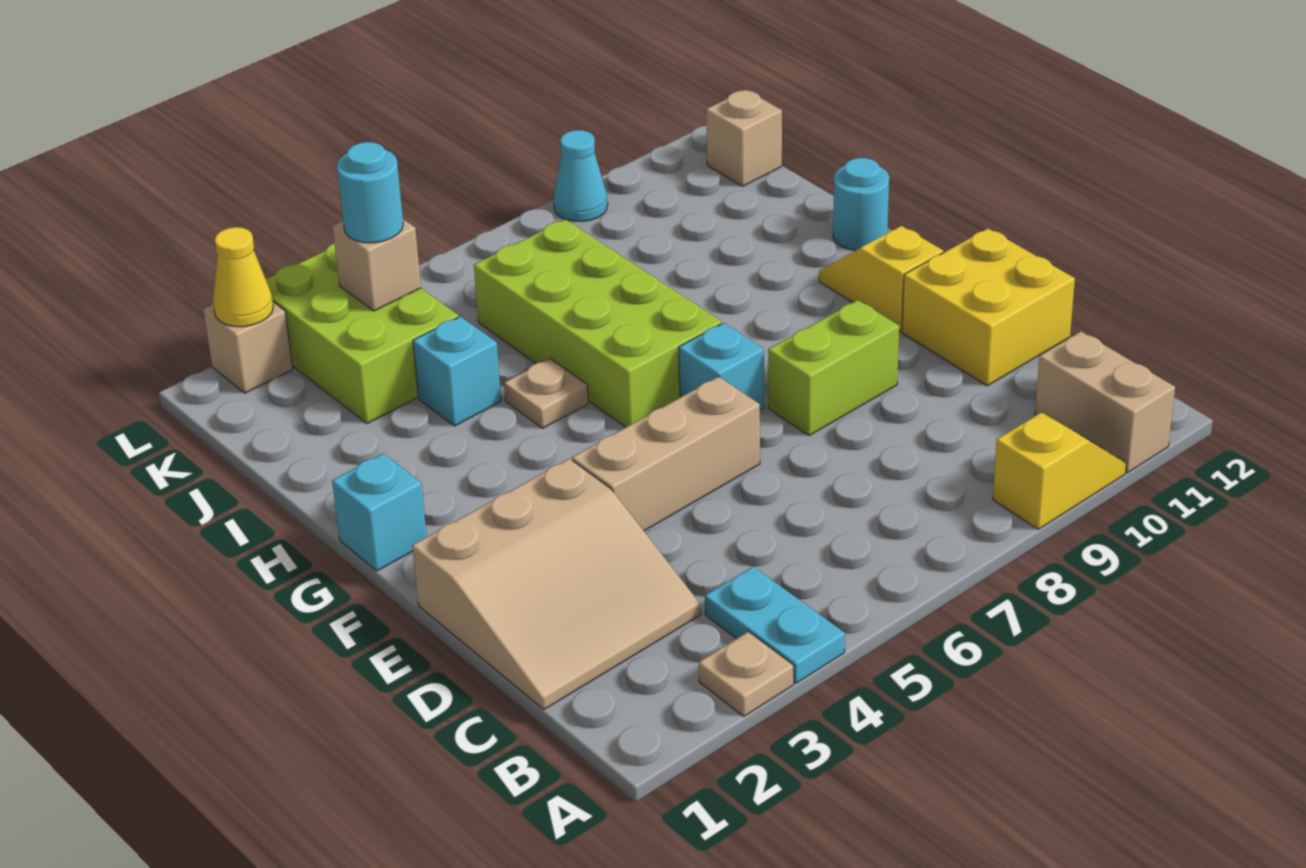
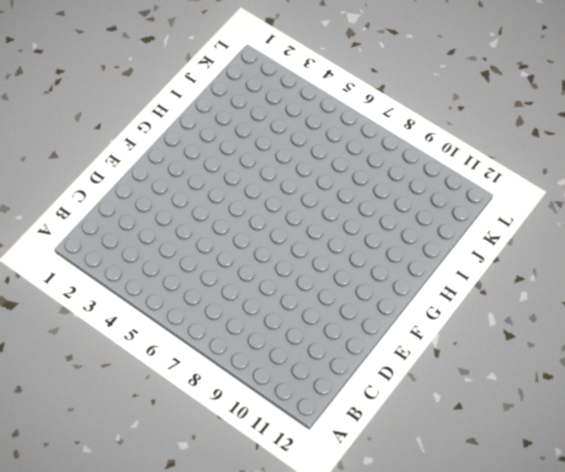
none -> tan plate A3 level 1
none -> cyan plate A4:B4 level 1
none -> yellow slope A9:A10 level 1 top 9

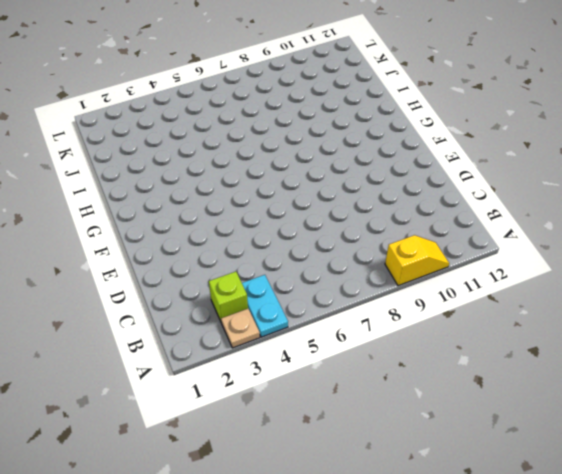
lime brick B3 level 1 -> none
none -> tan brick A11:B11 level 1
none -> tan slope C1:E3 level 1 top E
none -> yellow brick D11:E12 level 1

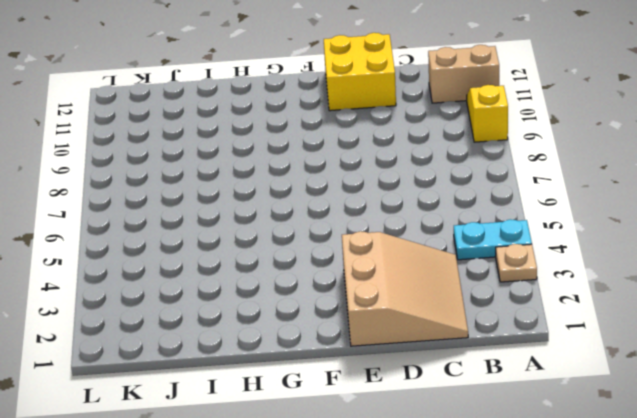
none -> tan brick E4:E6 level 1
none -> lime brick E8:E9 level 1
none -> cyan brick F7 level 1

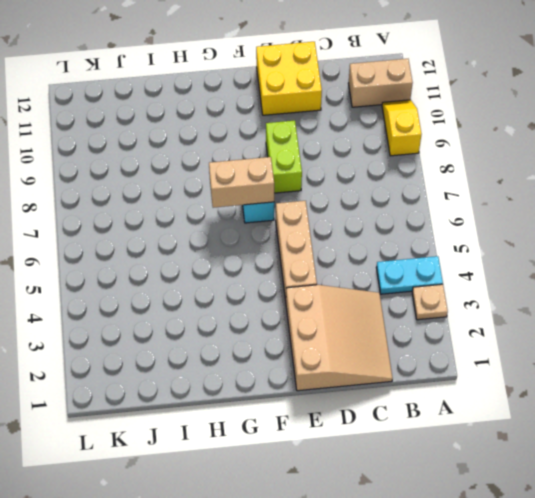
tan brick F7:G7 level 2 -> none
none -> yellow slope F11:G11 level 1 top F
none -> cyan brick G1 level 1
none -> lime brick G6:J7 level 1

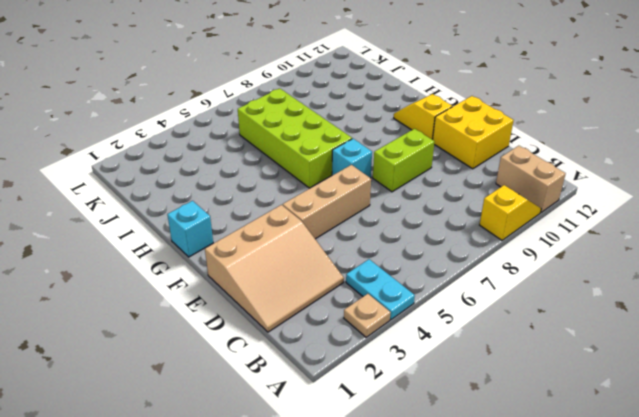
none -> tan plate H5 level 1
none -> cyan round brick H12 level 1
none -> cyan brick I4 level 1

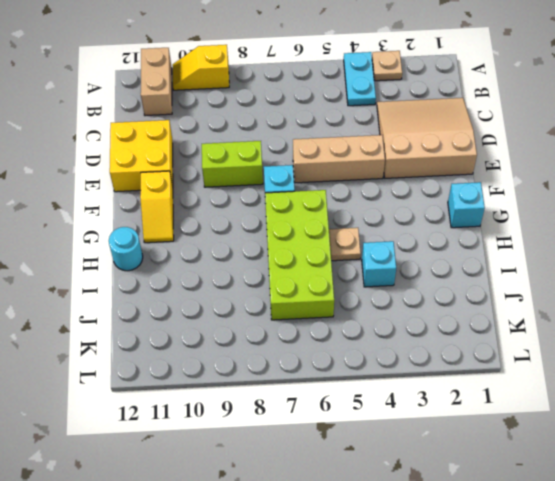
none -> lime brick J3:L4 level 1
none -> tan brick K12 level 1
none -> tan brick L2 level 1

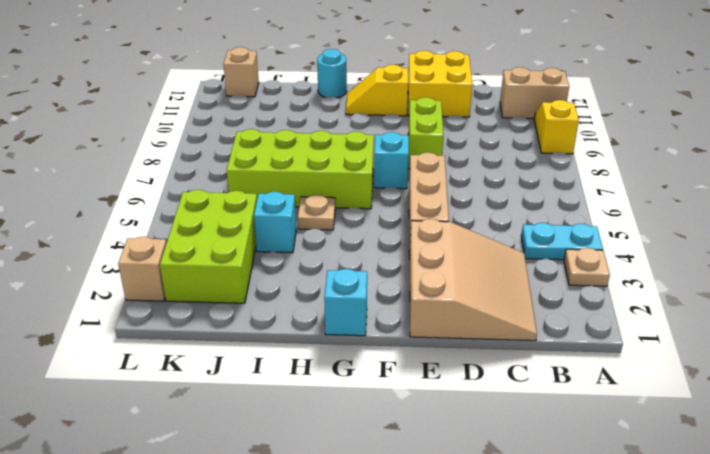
lime brick J2:K4 level 1 -> lime brick J3:L4 level 1
none -> cyan cone L9 level 1
none -> tan brick K4 level 2
none -> yellow cone L2 level 2

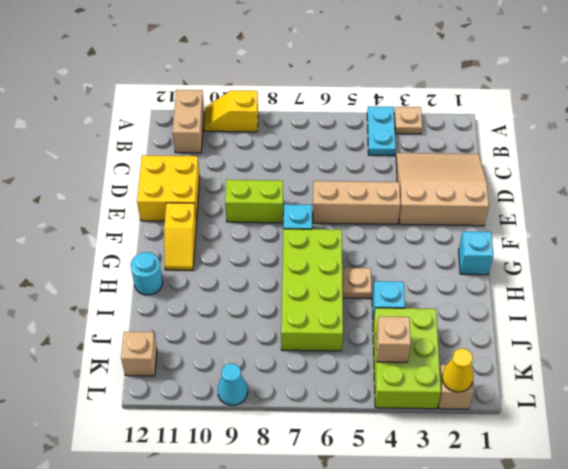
none -> cyan round brick K4 level 3

